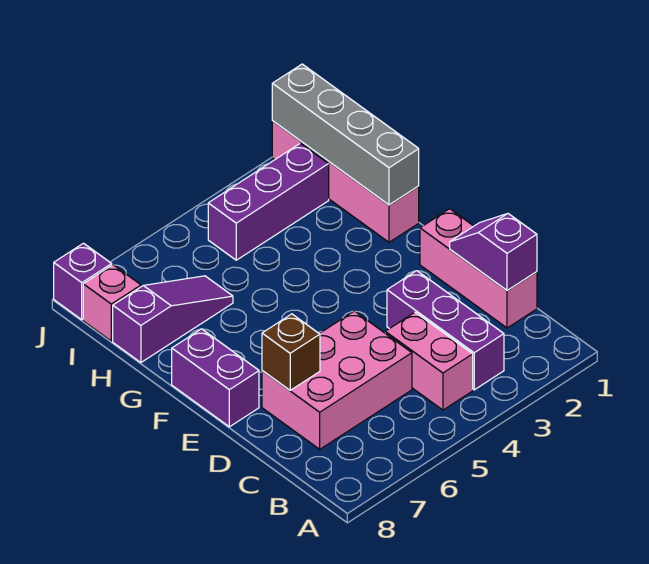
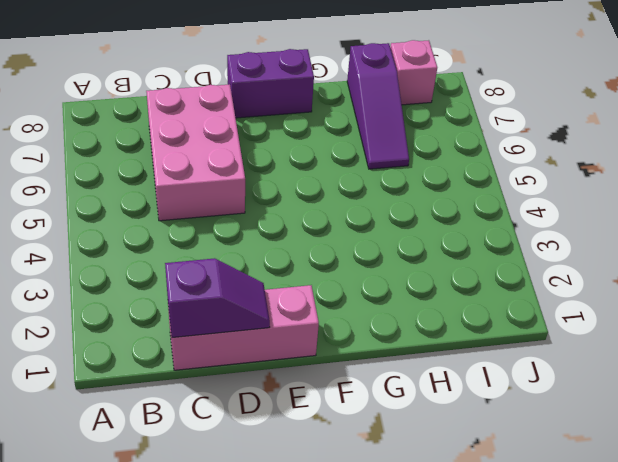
none -> purple brick B3:D3 level 1
none -> pink brick B4:C4 level 1
none -> pink brick G1:J1 level 1

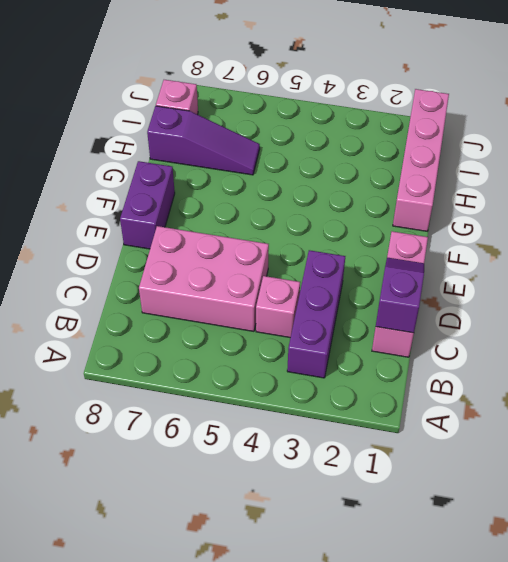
pink brick C4 level 1 -> pink brick B4:C4 level 1
none -> purple brick I2:I4 level 1
none -> purple brick J8 level 1
none -> brown brick D7 level 2

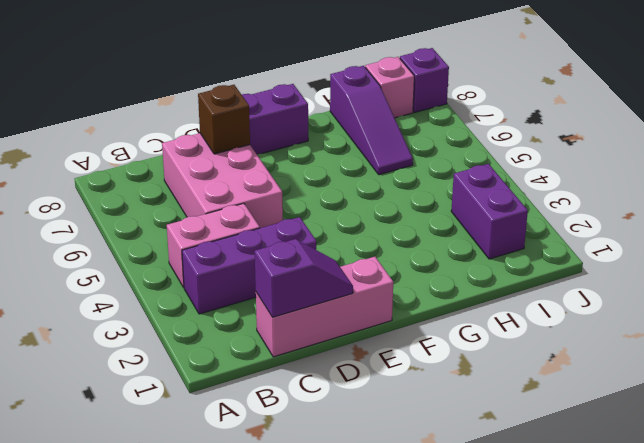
purple brick I2:I3 level 1 -> purple brick I2:I4 level 1
none -> pink brick G1:J1 level 1
none -> grey brick G1:J1 level 2

